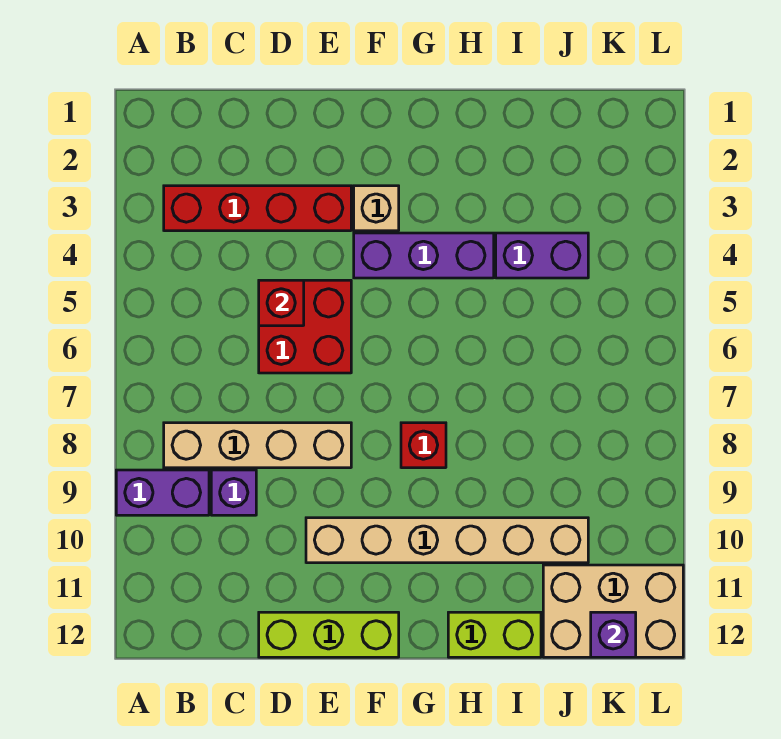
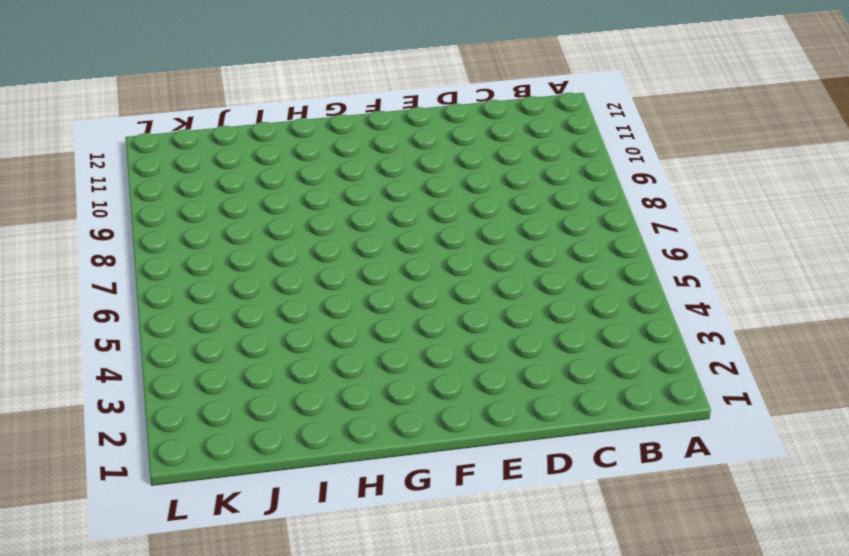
none -> purple brick A9:B9 level 1
none -> red brick B3:E3 level 1
none -> tan brick B8:E8 level 1

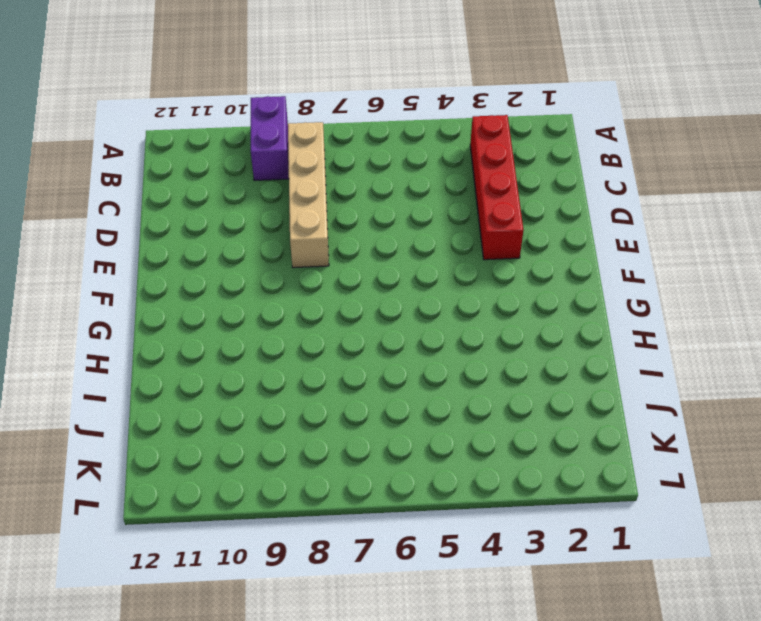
none -> purple brick C9 level 1
none -> red brick D5:E6 level 1
none -> lime brick D12:F12 level 1

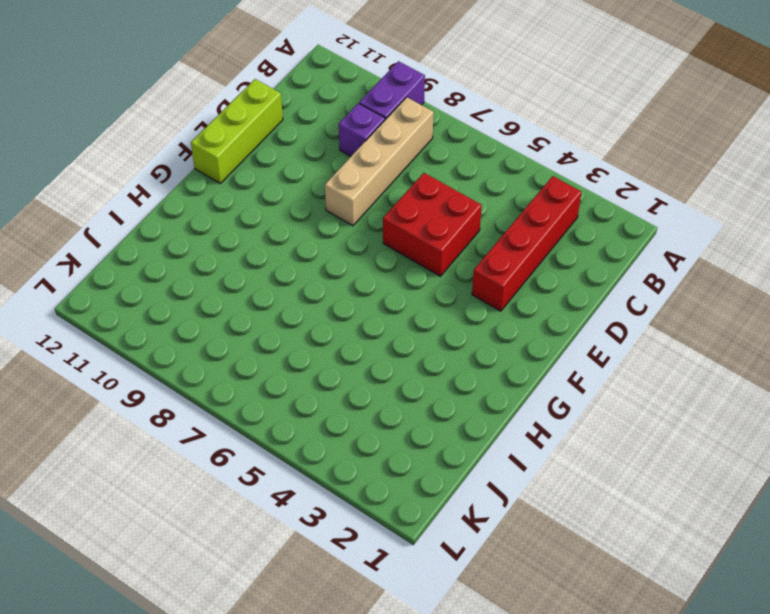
none -> tan brick E10:J10 level 1
none -> tan brick F3 level 1
none -> purple brick F4:H4 level 1

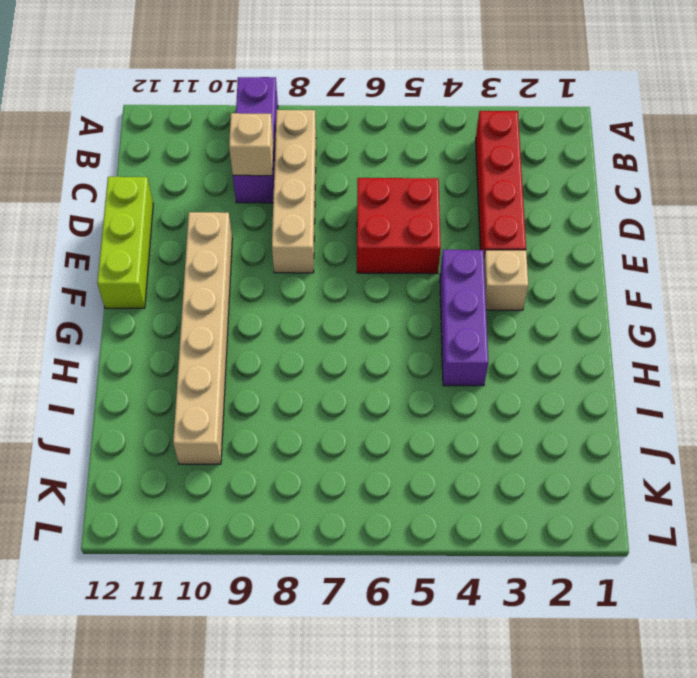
tan brick C9 level 2 -> none
none -> red brick G8 level 1
none -> lime brick H12:I12 level 1
none -> purple brick I4:J4 level 1

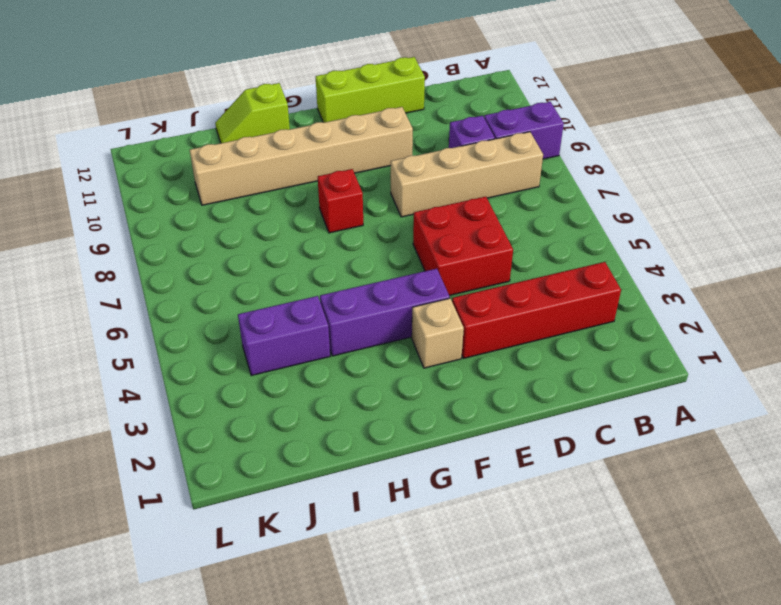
lime slope H12:I12 level 1 top H -> lime brick H12:I12 level 1
none -> tan brick J11:L12 level 1
none -> red brick D5 level 2
none -> purple brick K12 level 2

